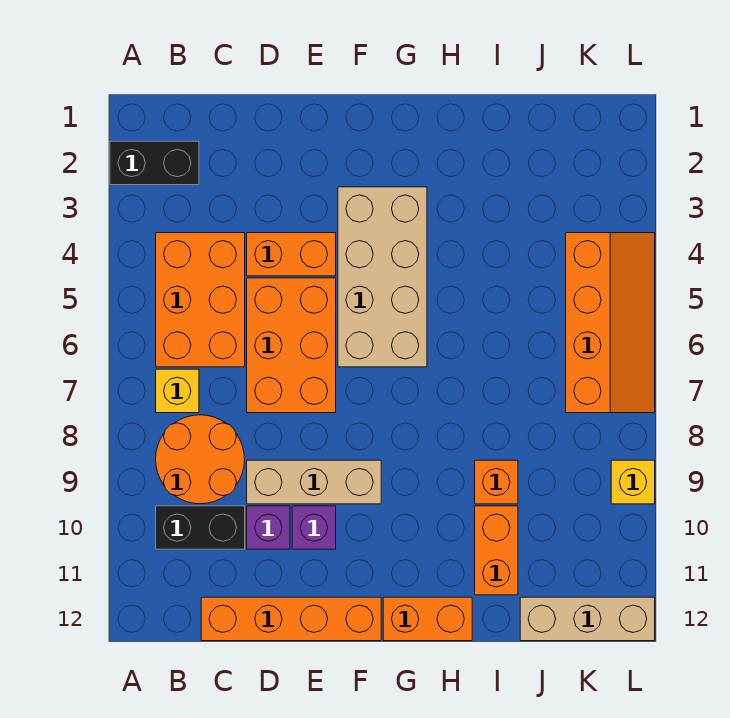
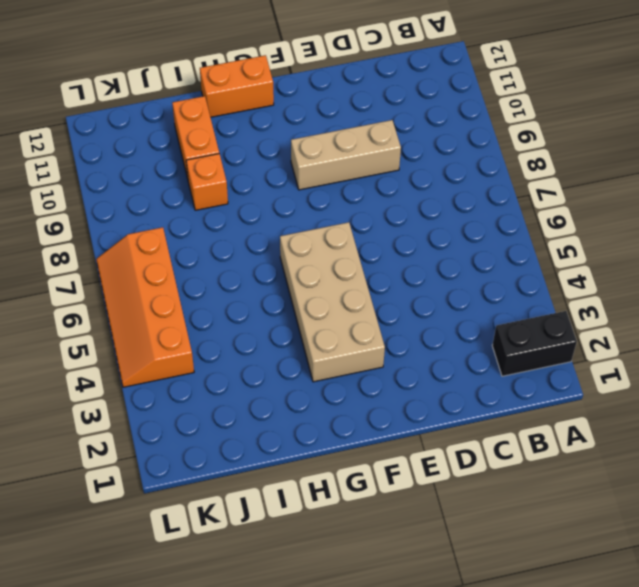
none -> orange brick B4:C6 level 1
none -> yellow brick B7 level 1
none -> orange round brick B8:C9 level 1

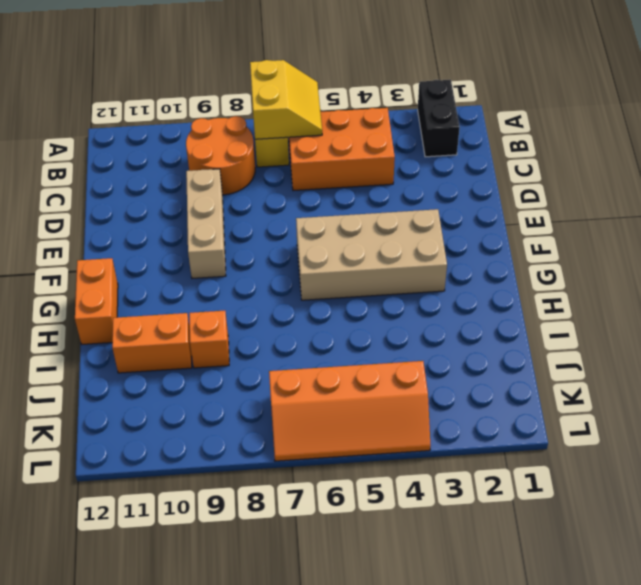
yellow slope A6:B7 level 2 top 7 -> none
none -> black brick B10:C10 level 1
none -> orange brick C12:F12 level 1
none -> orange brick D4:E4 level 1

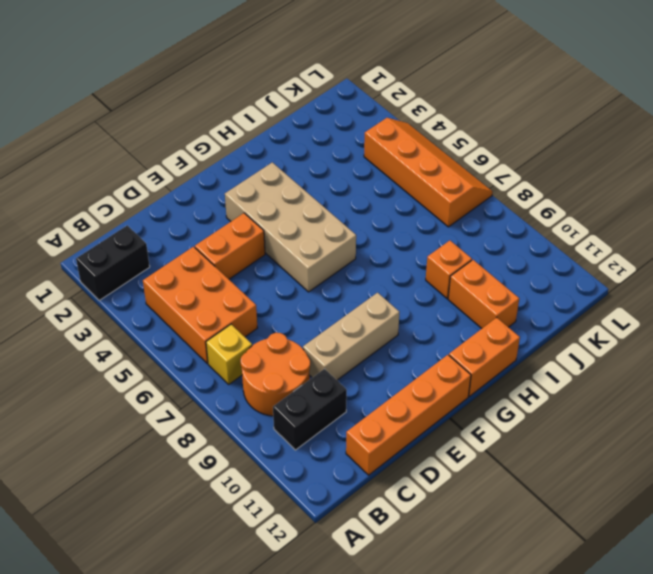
none -> orange brick D5:E7 level 1
none -> purple brick D10 level 1
none -> purple brick E10 level 1

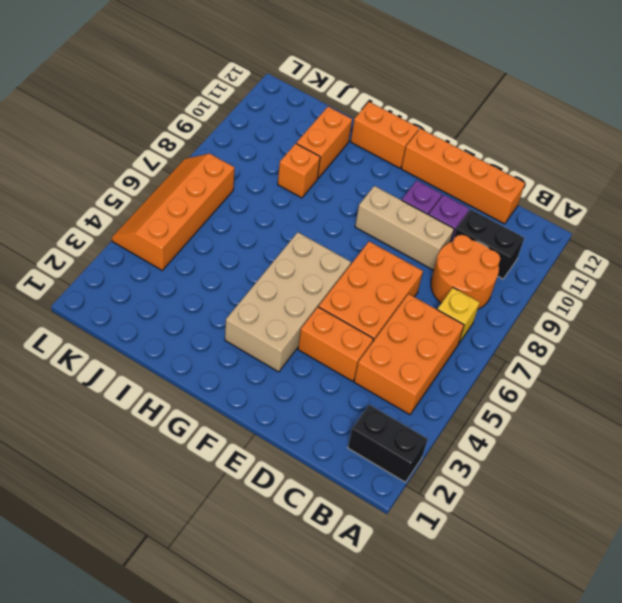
none -> tan brick J12:L12 level 1
none -> yellow brick L9 level 1

